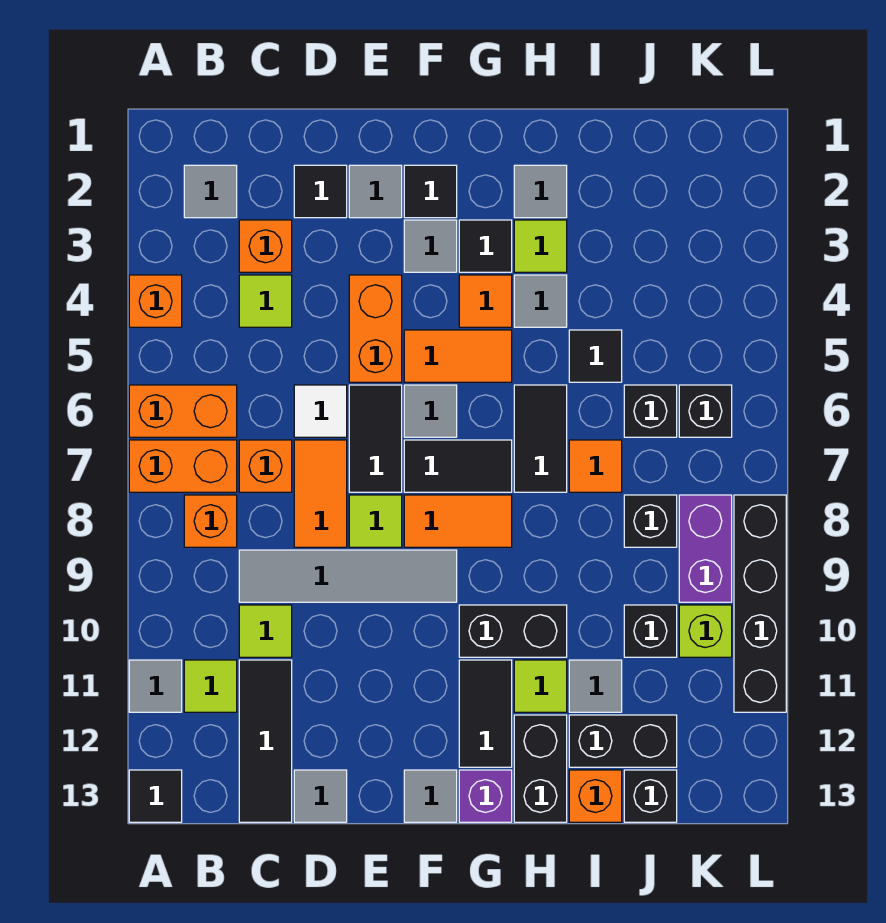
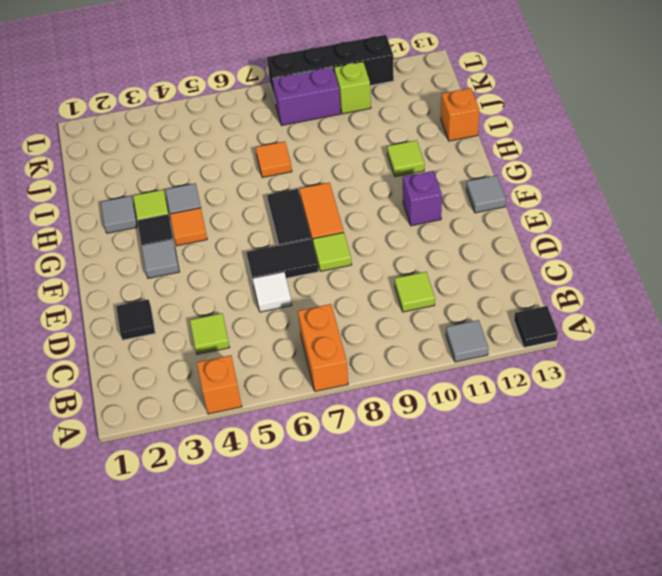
purple brick F11 level 1 -> purple brick G13 level 1
none -> orange brick A6:B6 level 1
none -> grey tile B2 level 1
none -> orange brick B8 level 1
none -> lime tile B11 level 1

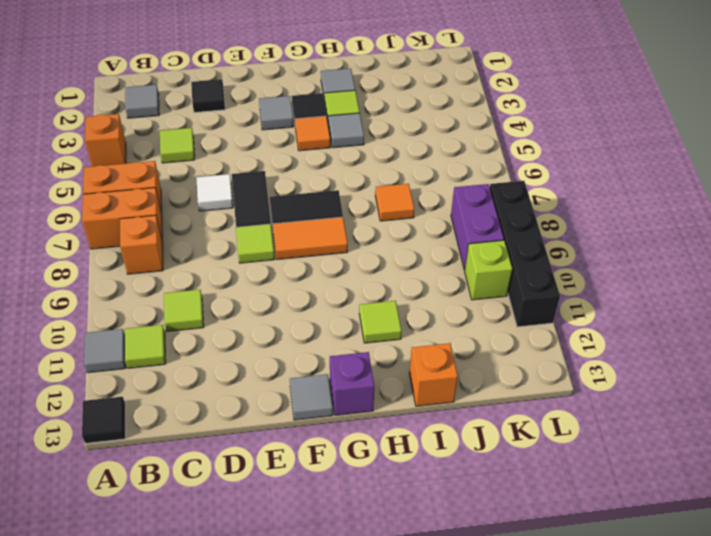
none -> orange brick C3 level 1
none -> orange brick C7 level 1
none -> grey tile C9:F9 level 1
none -> black tile C11:C13 level 1

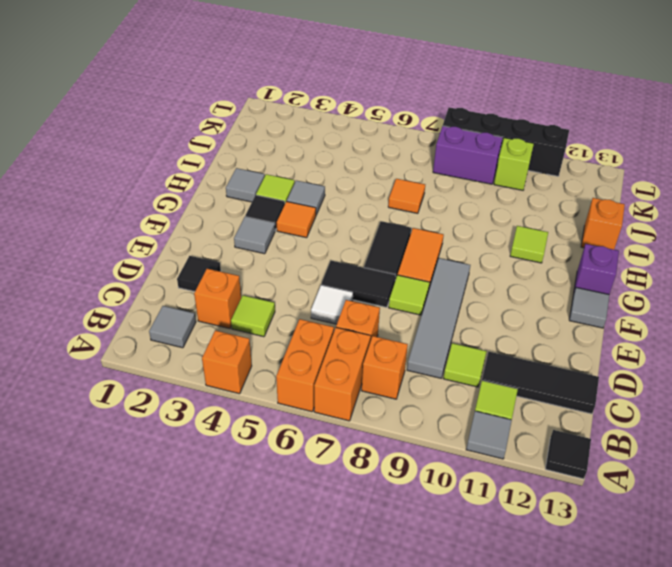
none -> orange tile D7:D8 level 1
none -> grey tile D13 level 1
none -> grey tile E2 level 1
none -> orange brick E4:E5 level 1

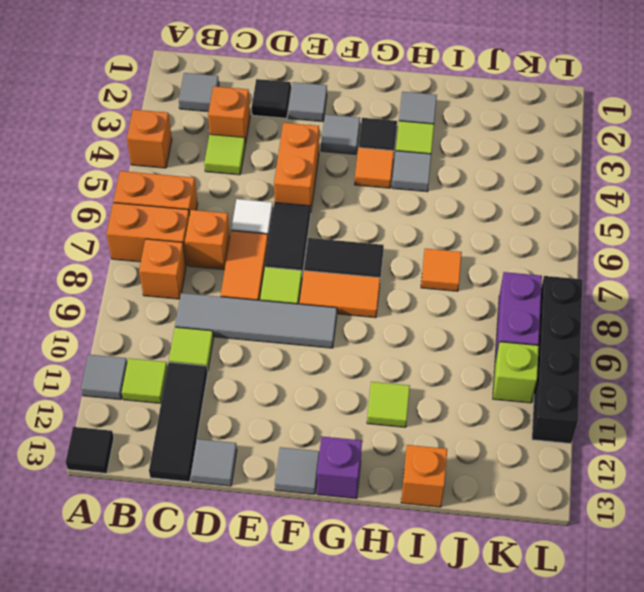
none -> black tile F2 level 1
none -> orange tile F5:G5 level 1
none -> grey tile F6 level 1
none -> black brick G10:H10 level 1

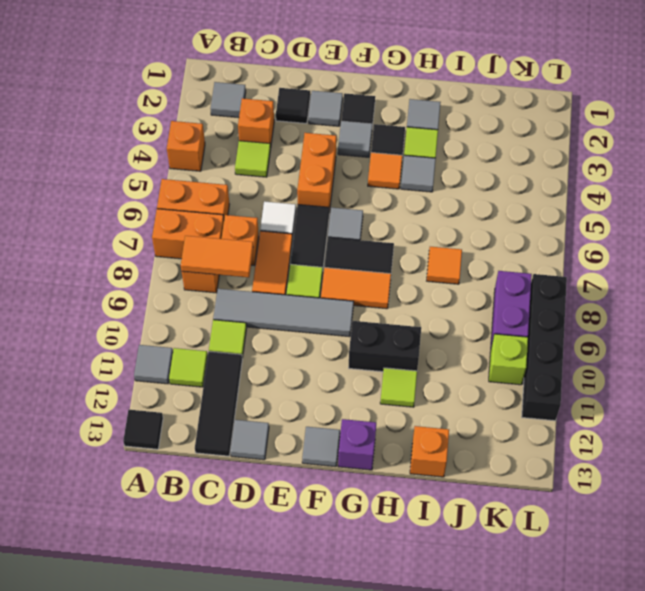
orange tile B8:C8 level 2 -> orange tile F5:G5 level 1
none -> black tile G11:G12 level 1
none -> black tile H6:H7 level 1
none -> black brick H12:H13 level 1
none -> black tile I5 level 1

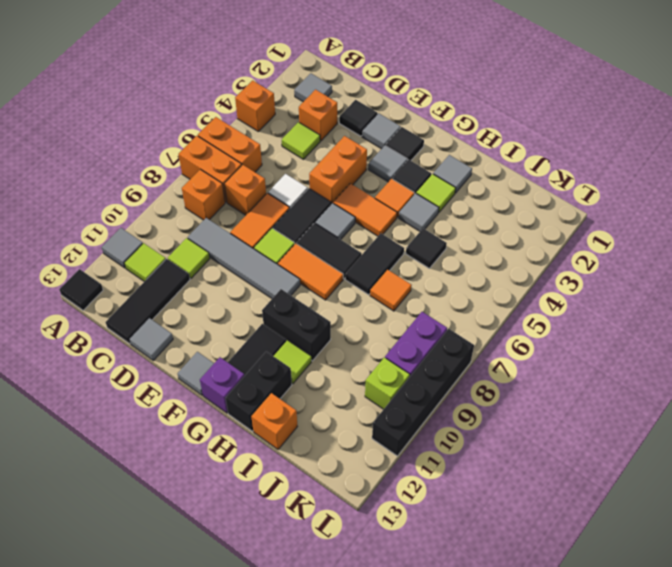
none -> grey tile I11 level 1
none -> black brick I12:J12 level 1
none -> black brick J6 level 1
none -> black brick J8 level 1

